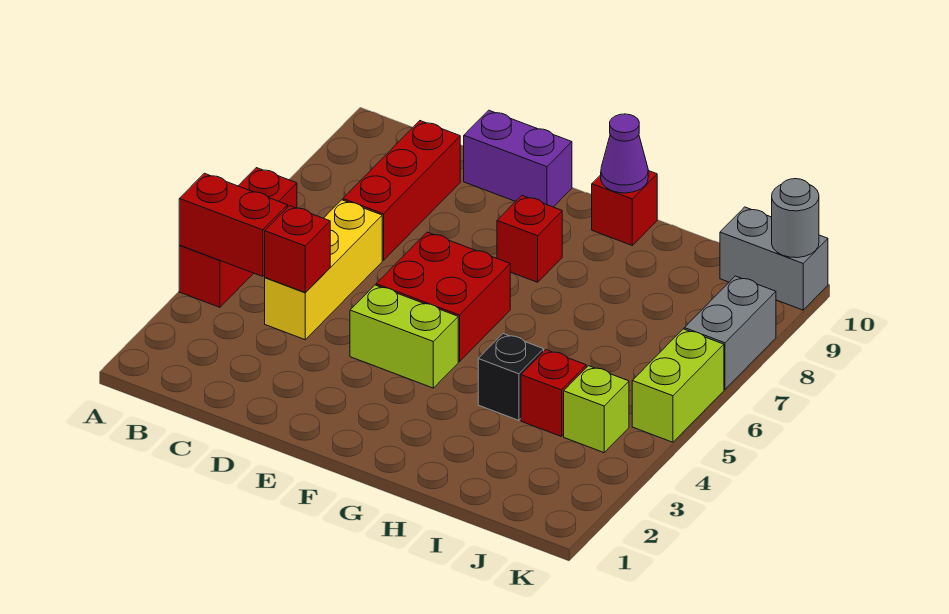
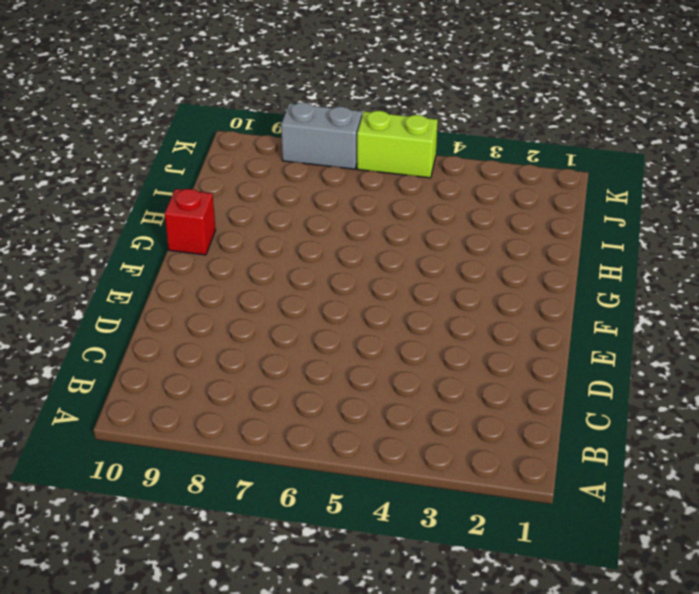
none -> red brick A4:A6 level 1
none -> yellow brick C4:C6 level 1
none -> red brick C7:C9 level 1

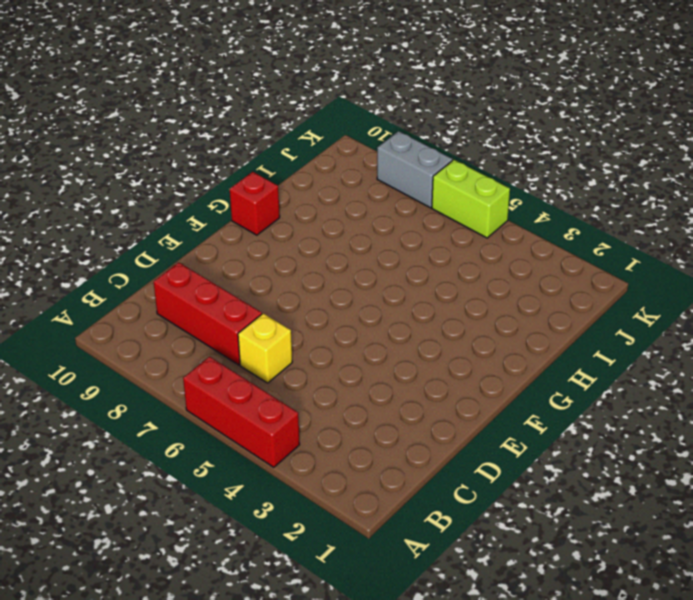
yellow brick C6 level 1 -> yellow brick C4:C6 level 1
none -> purple brick D10:E10 level 1
none -> lime brick E4:F4 level 1
none -> red brick E5:F6 level 1

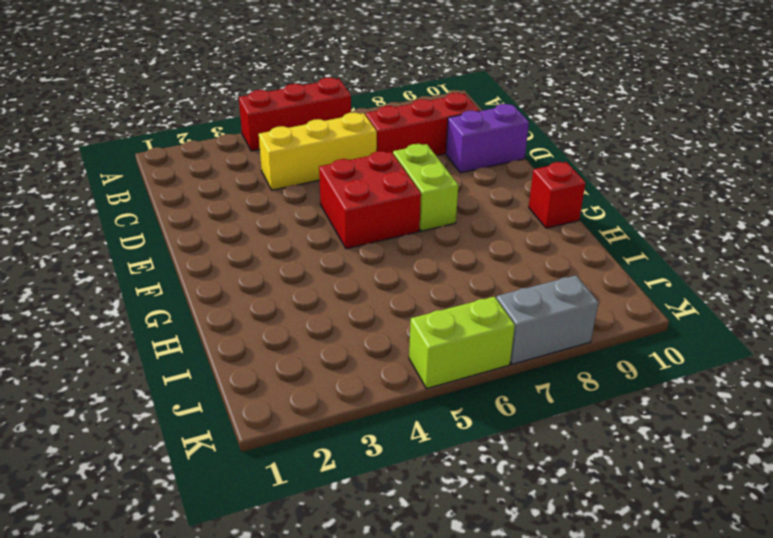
purple brick D9:D10 level 1 -> purple brick D10:E10 level 1
lime brick E7:F7 level 1 -> lime brick E4:F4 level 1
none -> red brick F8 level 1
none -> black brick H4 level 1
none -> red brick I4 level 1

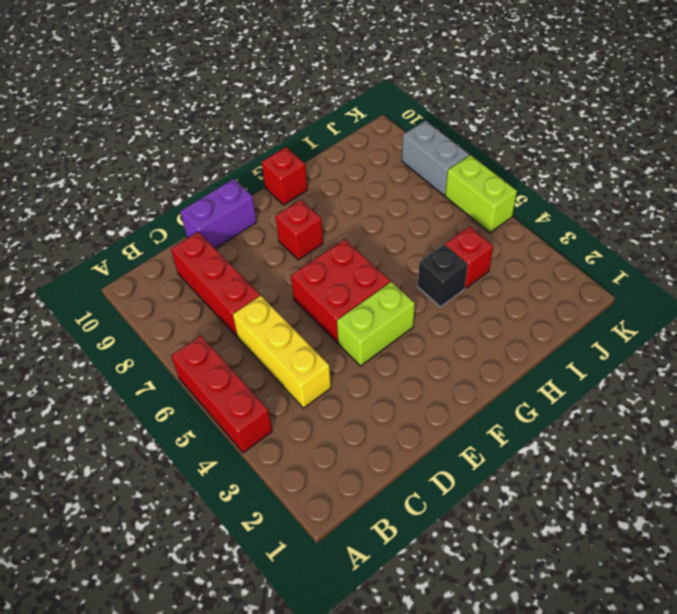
none -> lime brick J4 level 1
none -> grey brick J10:K10 level 1
none -> red brick A4:B4 level 2

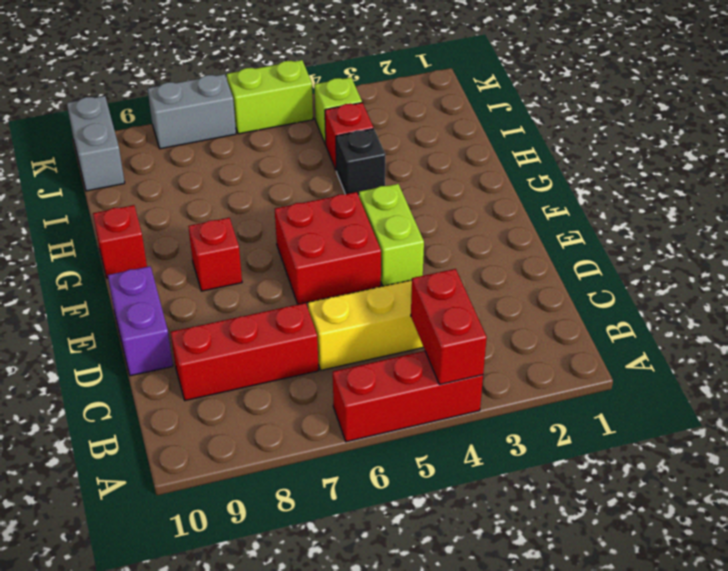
none -> red brick C4 level 2
none -> purple cone G10 level 2
none -> grey round brick K10 level 2

